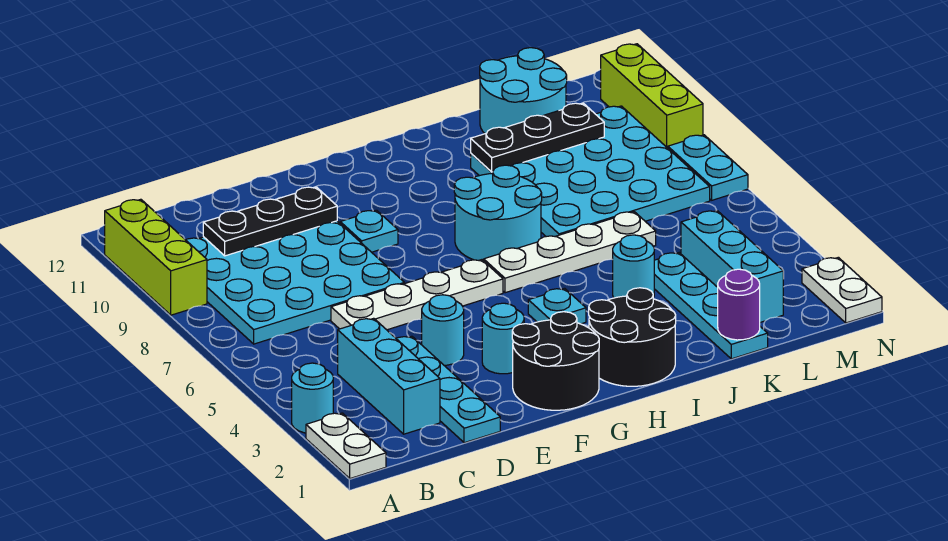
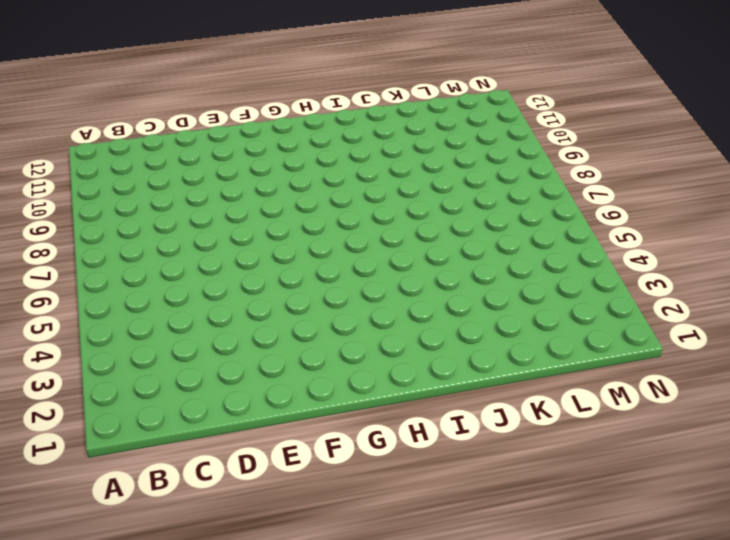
none -> white plate A1:A2 level 1
none -> cyan round brick A3 level 1
none -> lime brick A9:A11 level 1

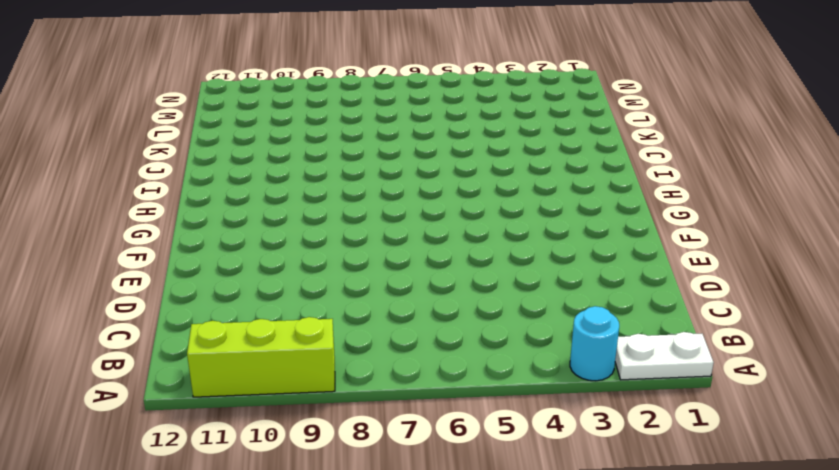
none -> cyan plate B7:E10 level 1
none -> cyan brick C2:C4 level 1
none -> cyan plate D1:D4 level 1

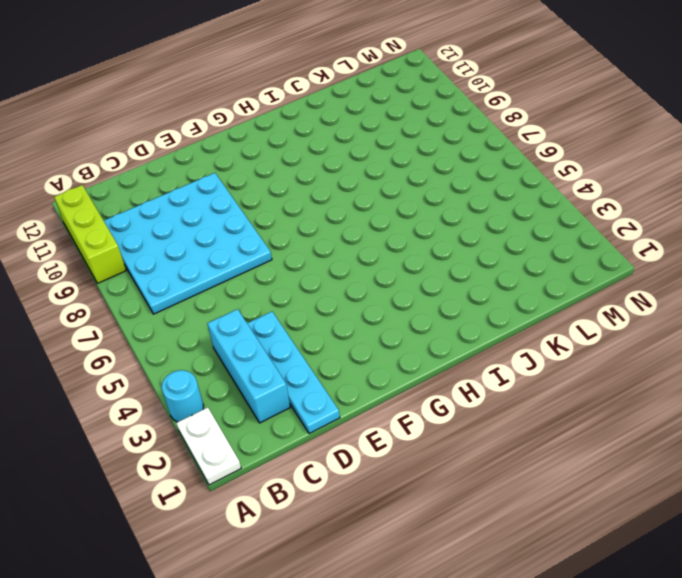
none -> white plate D6:G6 level 1
none -> cyan round brick E4 level 1
none -> black round brick F1:G2 level 1

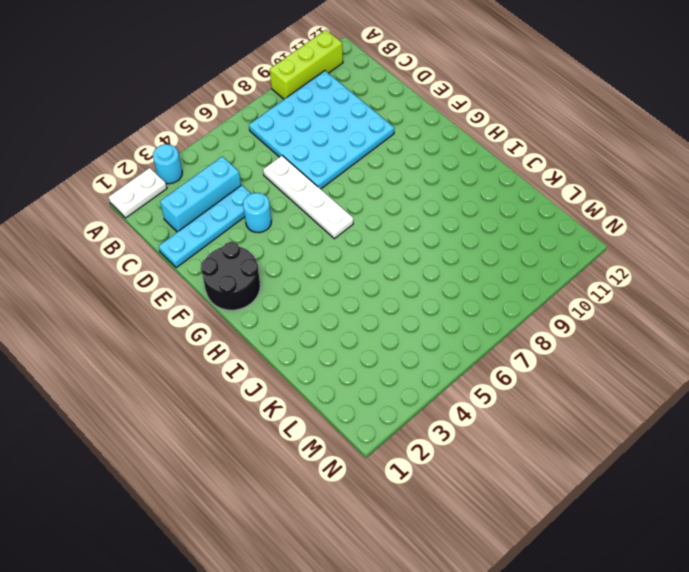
none -> cyan round brick F3 level 1
none -> cyan plate F9 level 1
none -> black round brick H1:I2 level 1

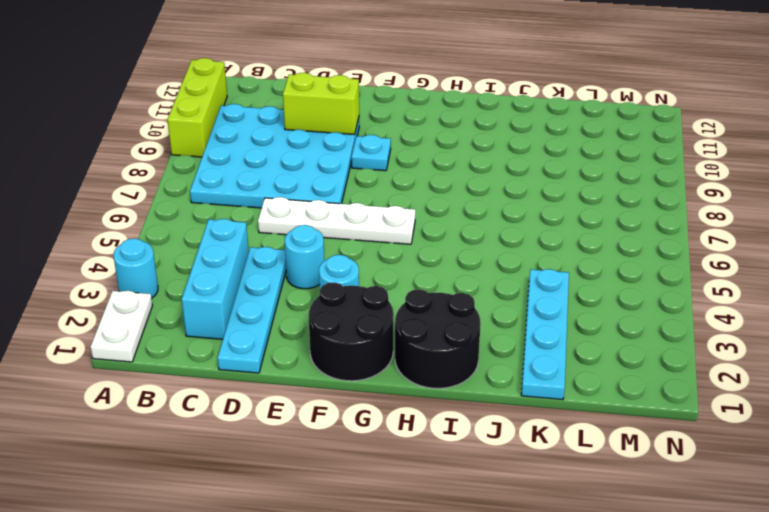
lime brick D10:E10 level 2 -> black plate C10:E10 level 2
none -> cyan plate H4 level 1
none -> white plate H6:K6 level 1
none -> cyan round brick H7:I8 level 1

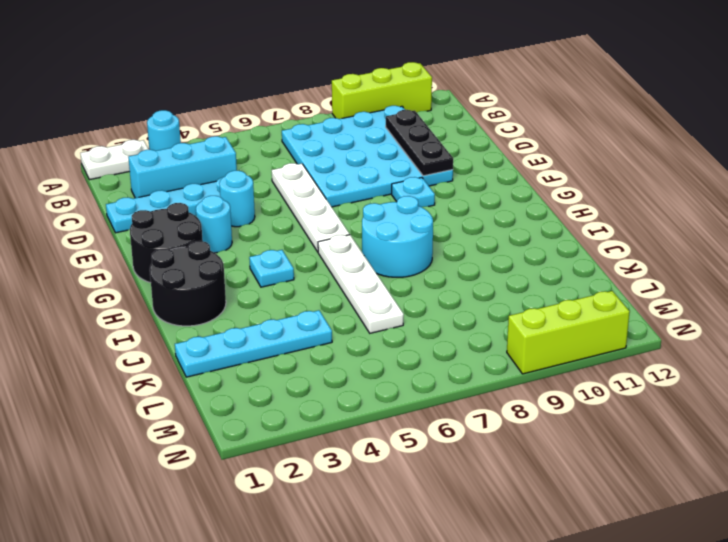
none -> cyan round brick J4 level 1
none -> cyan plate J7:M10 level 1
none -> cyan round brick K11:L12 level 1

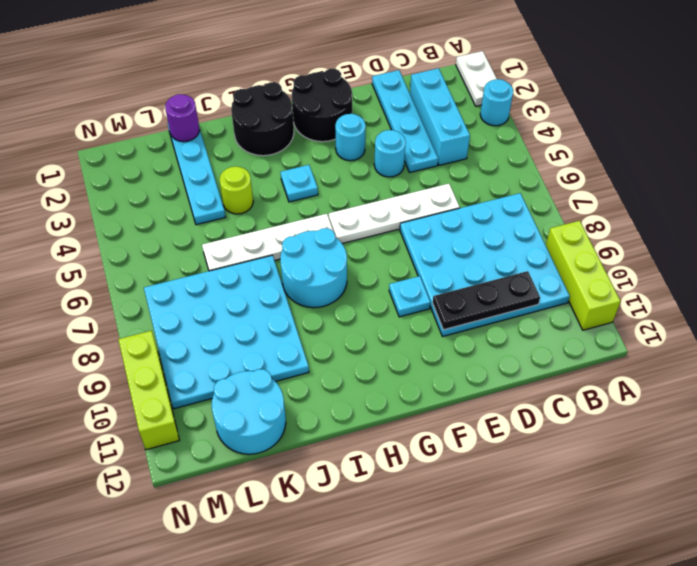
lime round brick J4 level 1 -> cyan round brick J4 level 1
none -> cyan brick L2:L4 level 1
none -> white plate N1:N2 level 1
none -> cyan plate N7:N8 level 1

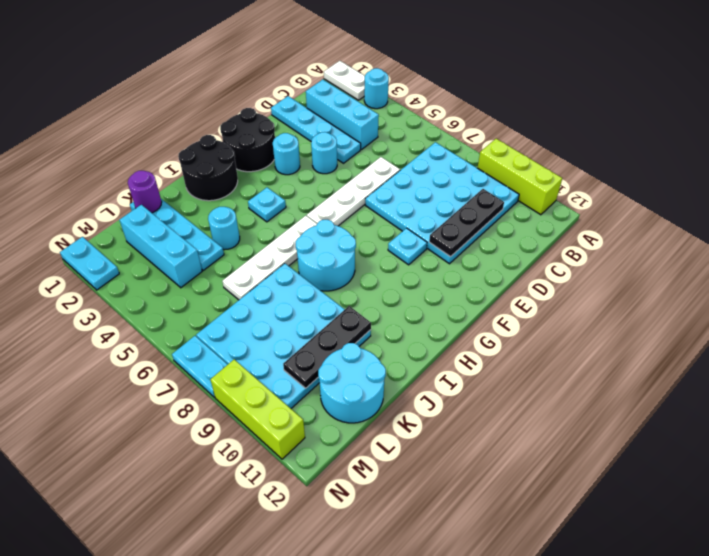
cyan plate N1:N2 level 1 -> white plate N1:N2 level 1

